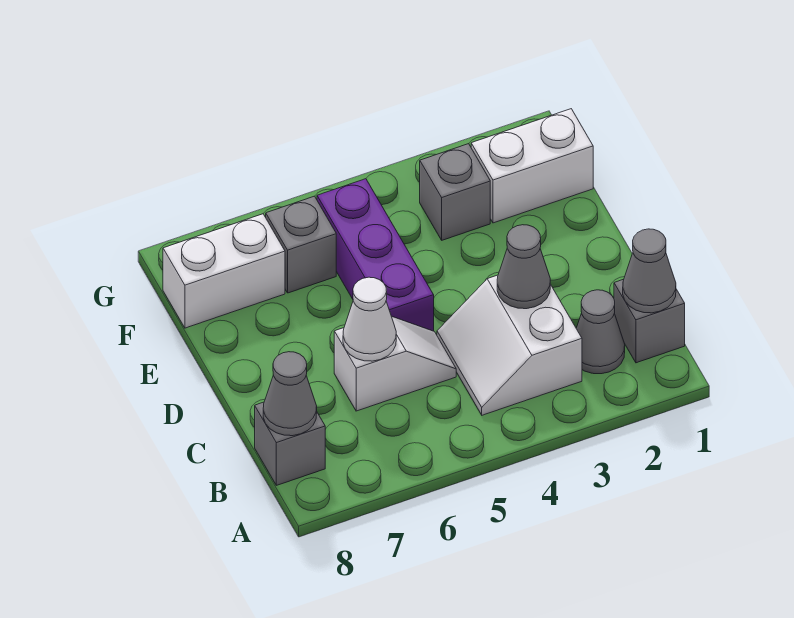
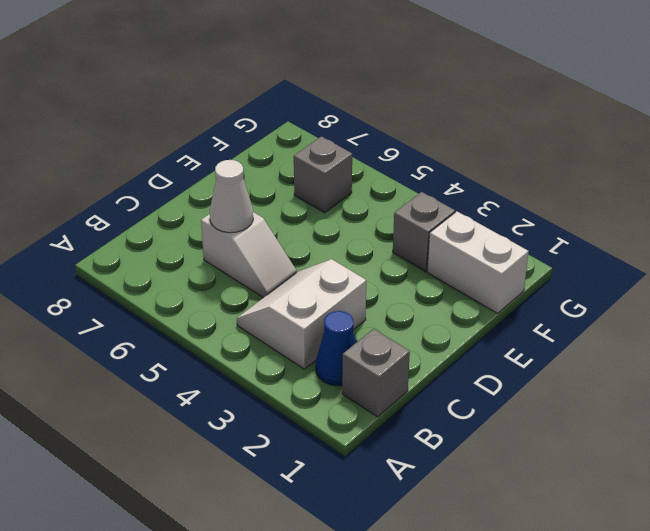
blue cone B2 level 1 -> grey cone B2 level 1
none -> grey brick B8 level 1
none -> purple brick D5:F5 level 1
none -> white brick F7:F8 level 1

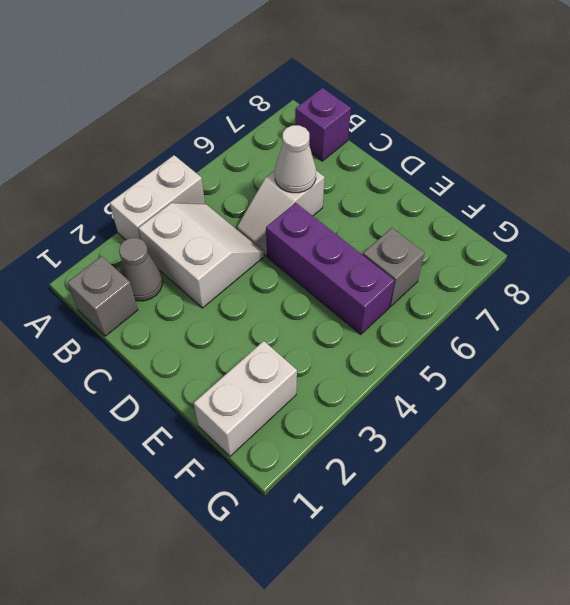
white brick A3:A4 level 1 -> white brick F7:F8 level 1
purple brick B8 level 1 -> grey brick B8 level 1
none -> grey brick F3 level 1
none -> grey cone B1 level 2
none -> grey cone B8 level 2

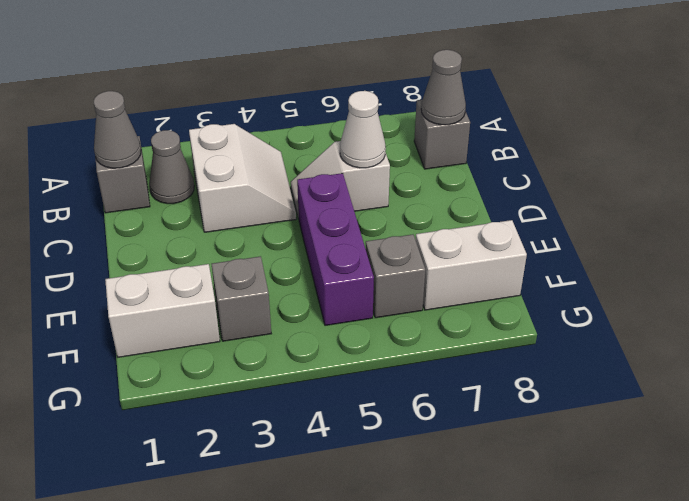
none -> grey cone C3 level 2

